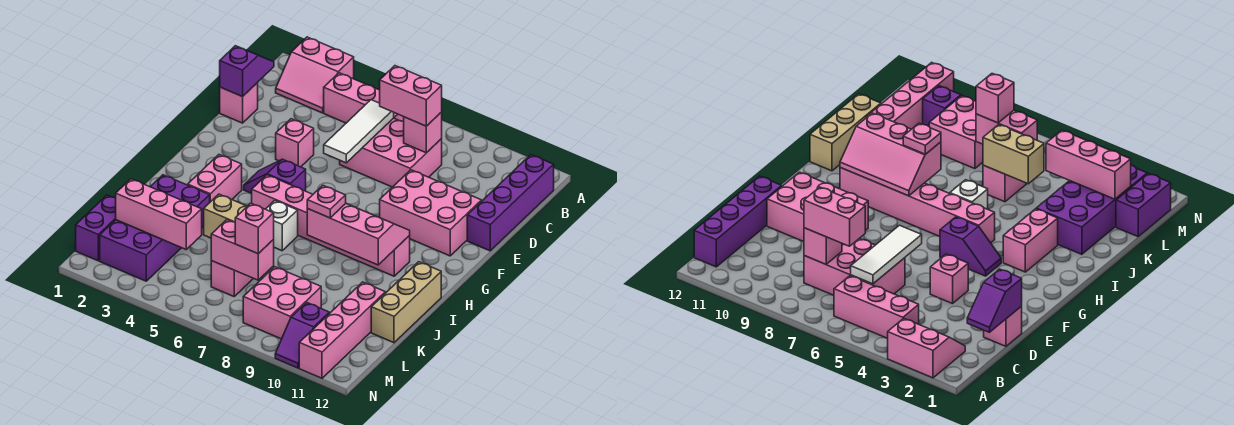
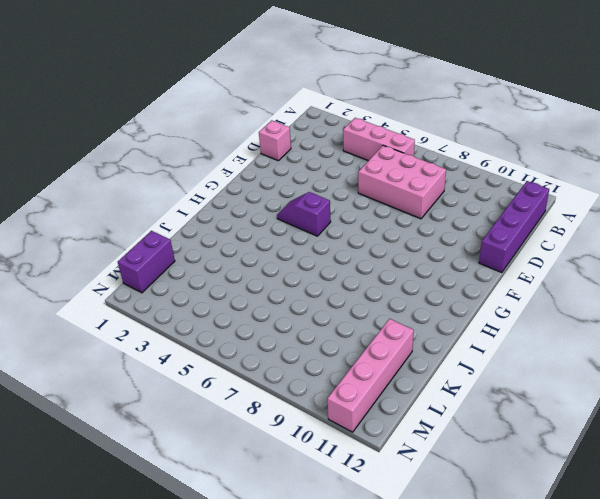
none -> pink slope A2:B3 level 1 top A
none -> pink brick E4 level 1
none -> pink brick E9:F11 level 1

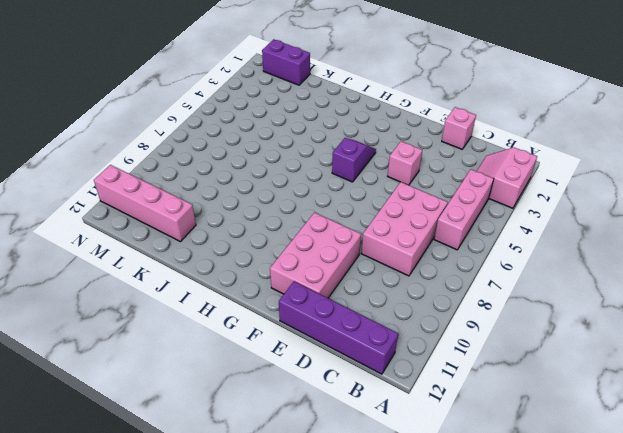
none -> pink brick H3:I3 level 1
none -> pink brick H5:H10 level 1
none -> white brick I6 level 1

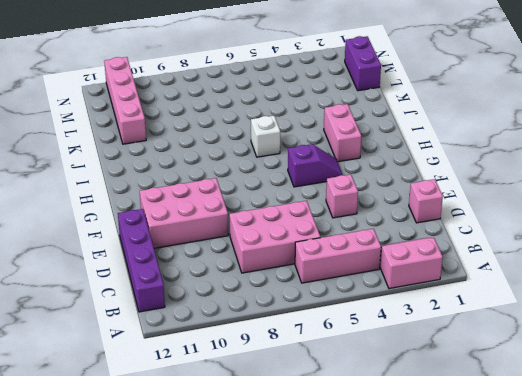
none -> pink brick H5:H10 level 1
none -> tan brick I12:K12 level 1
none -> purple brick J2:M3 level 1

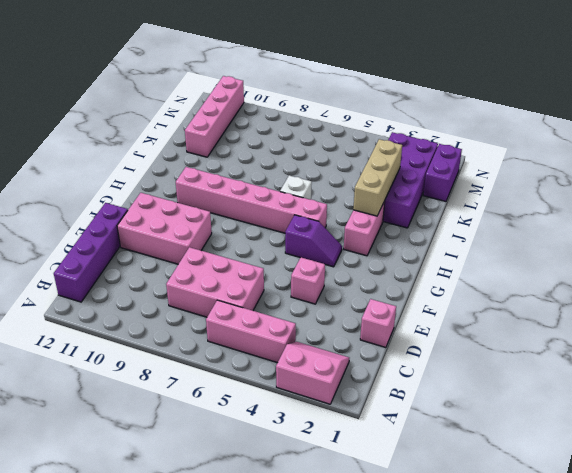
tan brick I3:K3 level 2 -> tan brick I12:K12 level 1
none -> pink brick K6:L6 level 1
none -> pink brick L8:M9 level 1
none -> purple slope M10:N10 level 1 top M

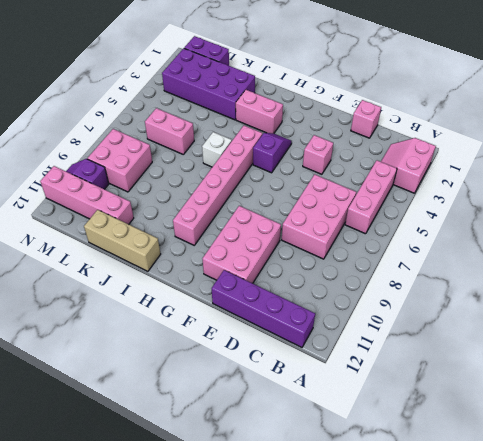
none -> purple slope C1:D1 level 2 top D
none -> white tile C6:E6 level 2
none -> pink brick C8 level 2

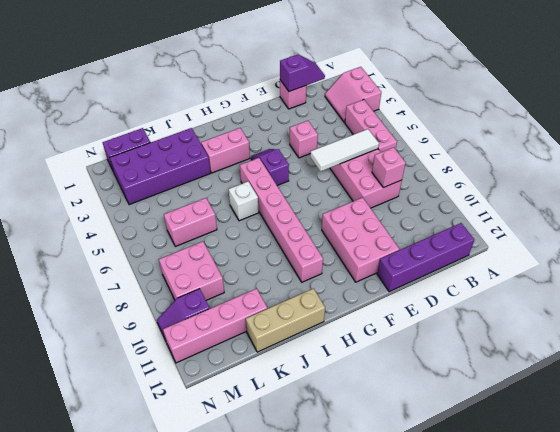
none -> pink slope H8:I10 level 2 top I
none -> tan brick K5:K6 level 2
none -> pink brick L2:L4 level 2

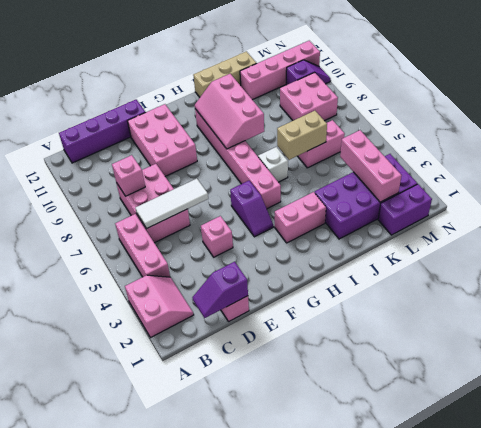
tan brick J6:K6 level 2 -> tan brick K5:K6 level 2
none -> pink brick L6:L7 level 2
none -> pink brick C7:C8 level 3
none -> pink plate I8 level 3

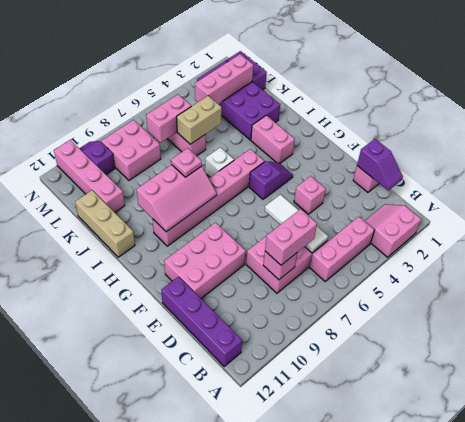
none -> pink brick L7 level 3

